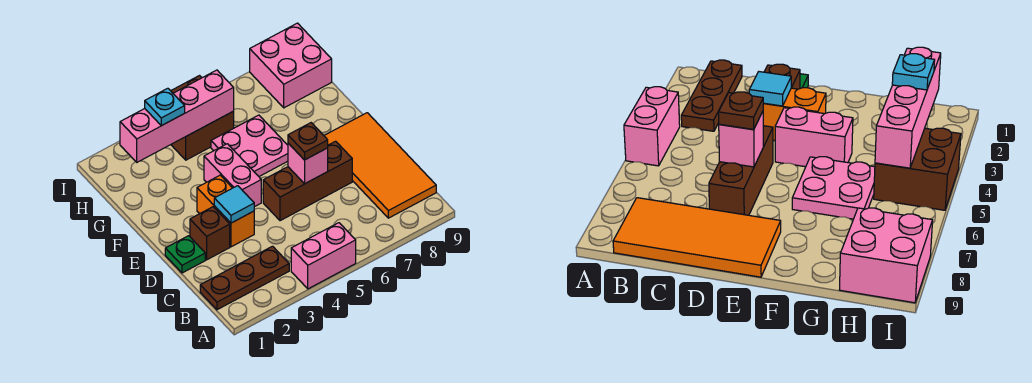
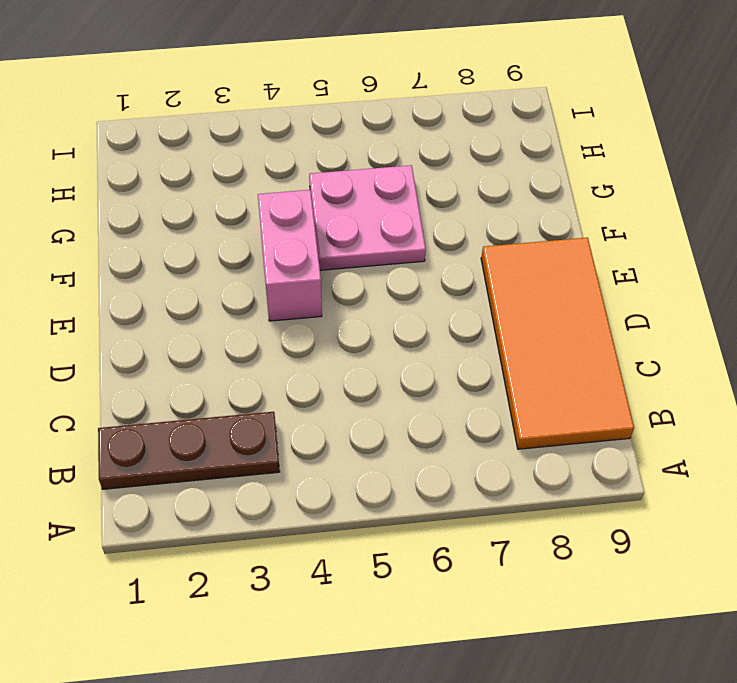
none -> pink brick A4:A5 level 1
none -> green plate D1 level 1
none -> brown brick D2 level 1

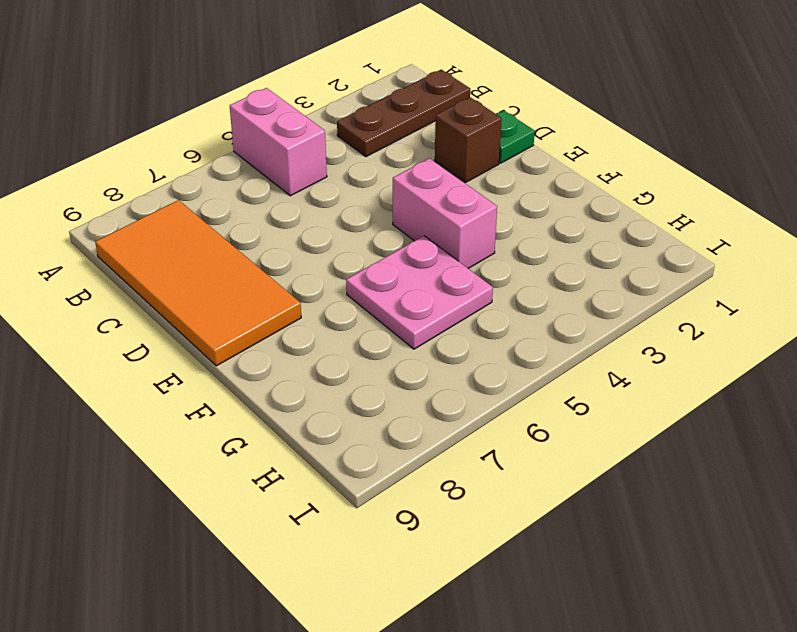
pink brick A5:B5 level 1 -> pink brick A4:A5 level 1
none -> orange brick D3:E3 level 1
none -> brown brick D5:D7 level 1
none -> brown brick H4:I5 level 1

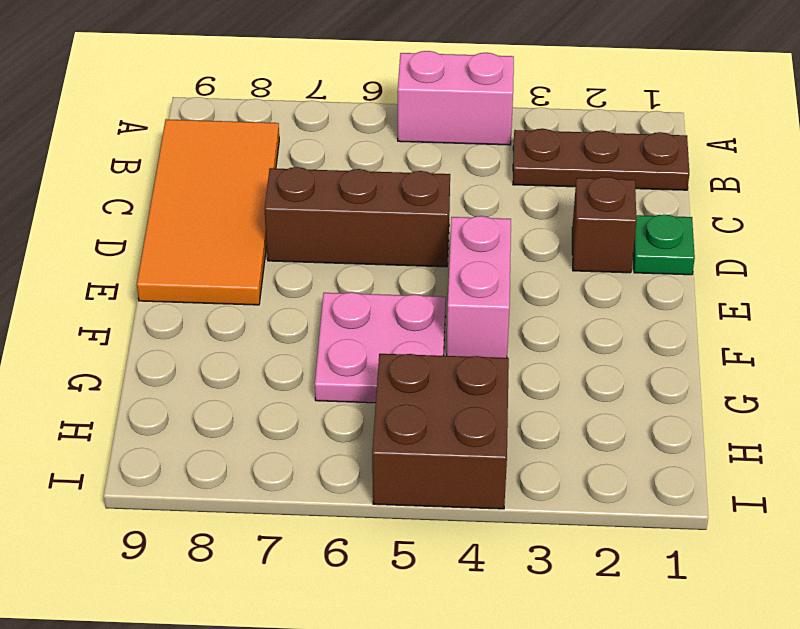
none -> orange brick D3:E3 level 1
none -> pink brick H8:I9 level 1
none -> cyan tile D3 level 2

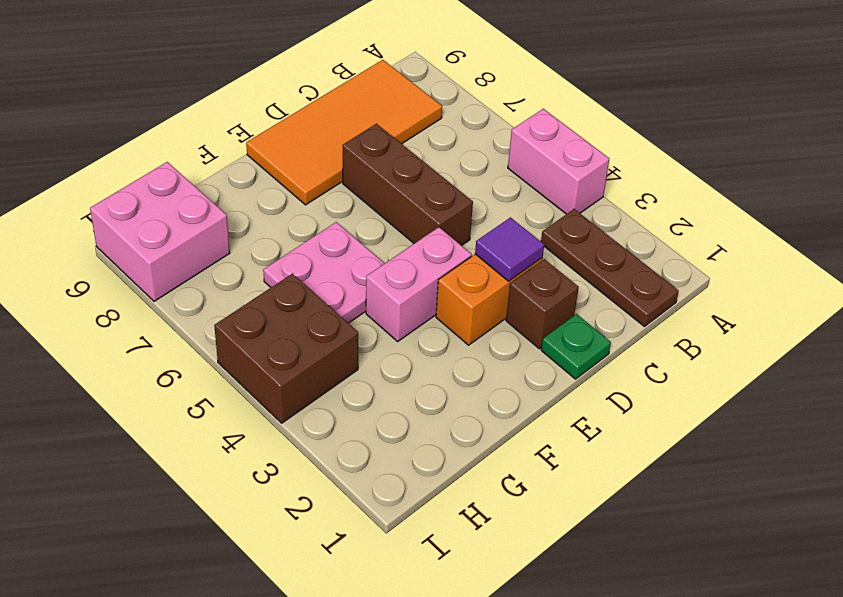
purple tile D3 level 2 -> cyan tile D3 level 2
none -> pink brick D6 level 2
none -> pink brick H2:H5 level 2
none -> brown plate D6 level 3

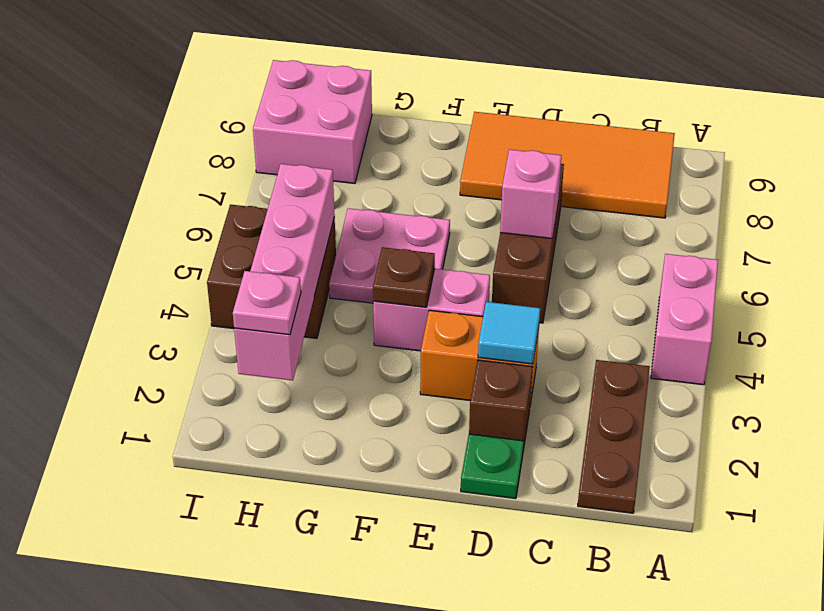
brown plate F4 level 2 -> brown plate D6 level 3
pink plate H2 level 3 -> none
none -> cyan plate H3 level 3

